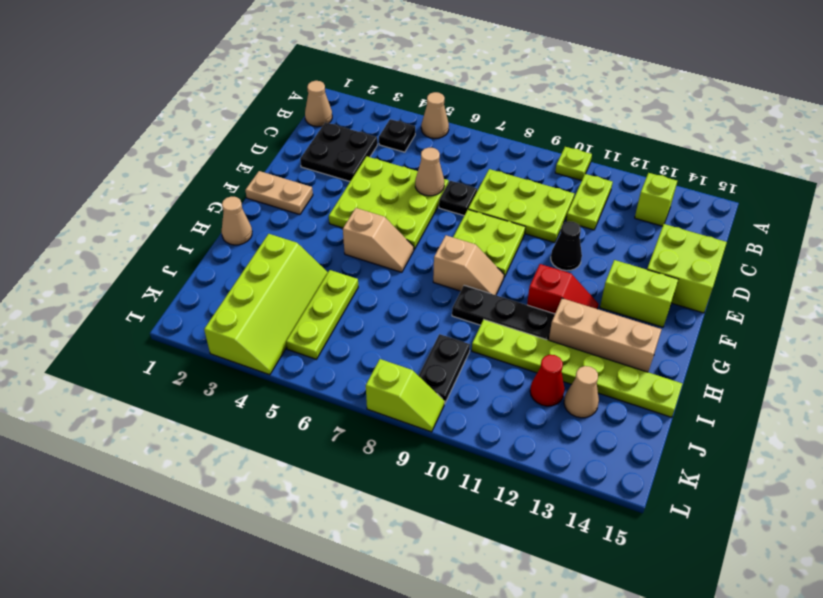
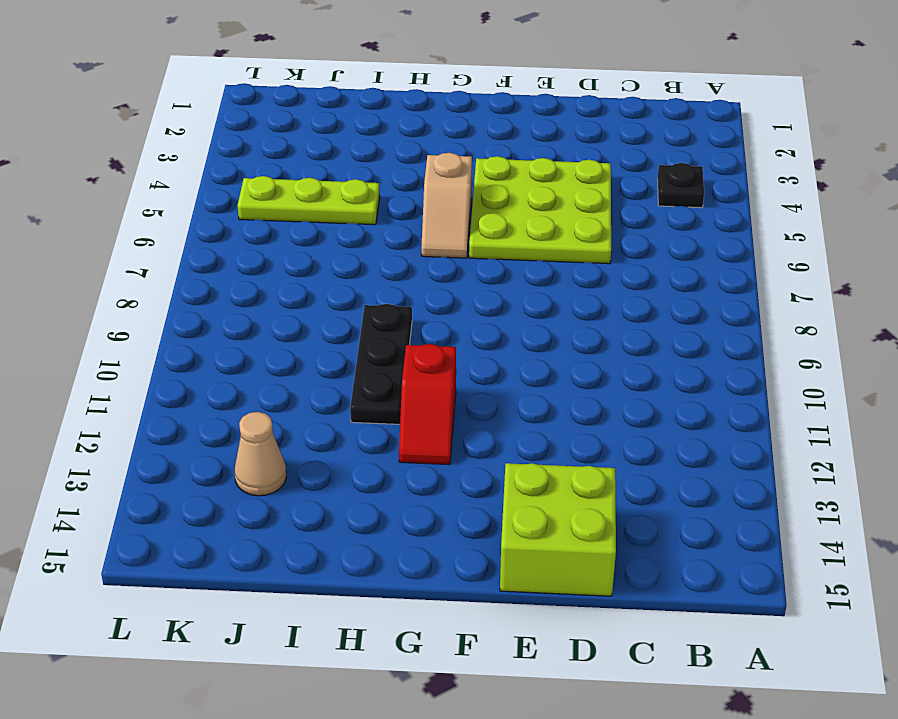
none -> tan cone A5 level 1
none -> lime plate A10 level 1
none -> tan cone B1 level 1

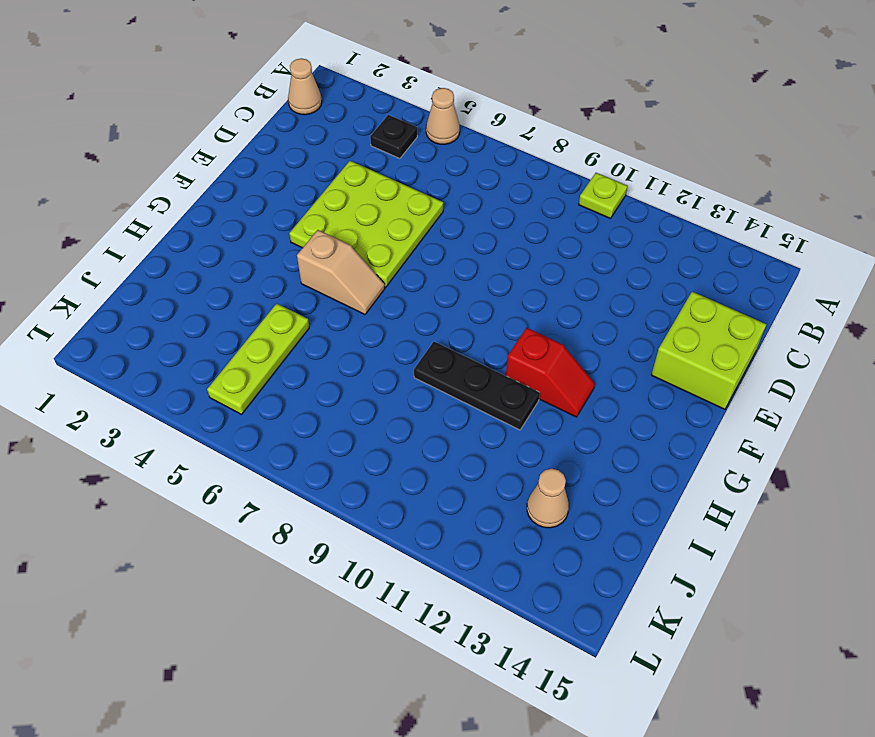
none -> lime plate B11:C11 level 1
none -> lime brick B13 level 1
none -> black plate C2:D3 level 1

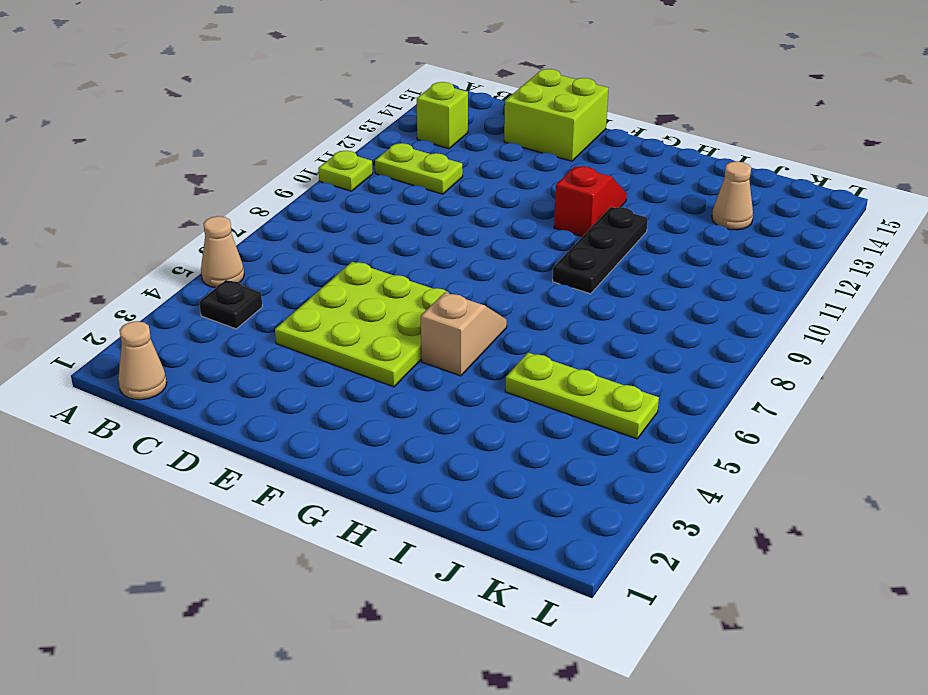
none -> black plate C2:D3 level 1
none -> lime plate C8:D10 level 1
none -> black plate D7 level 1

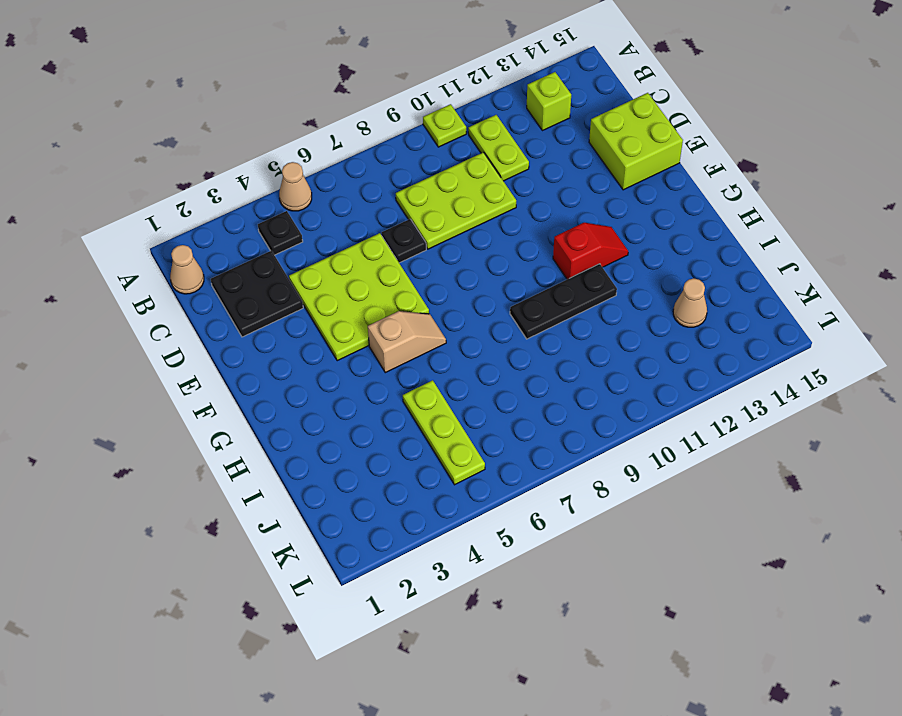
none -> lime plate E8:F9 level 1
none -> black cone E11 level 1
none -> tan plate F1:F2 level 1

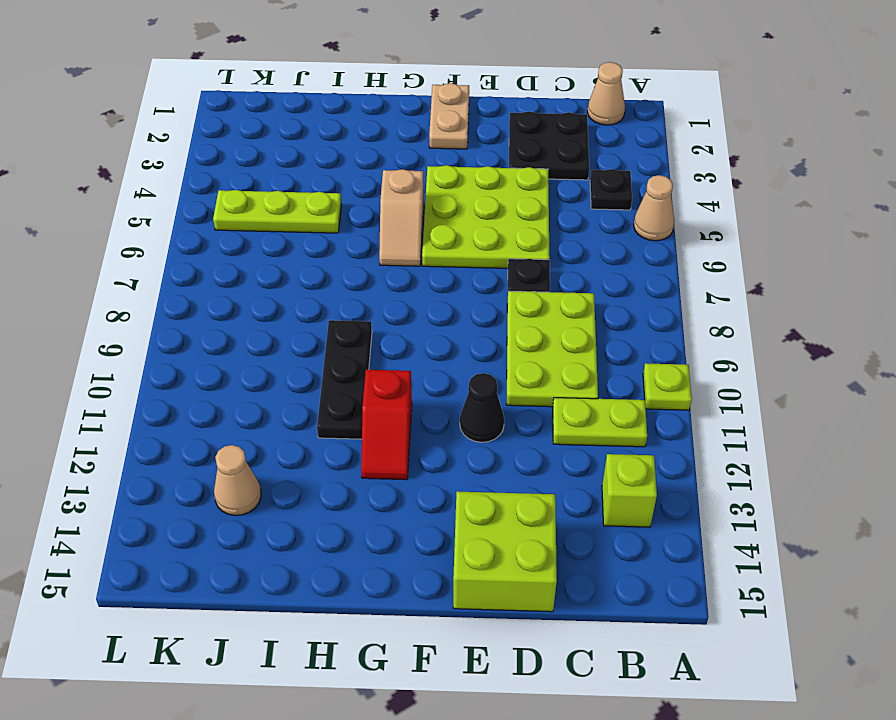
none -> lime plate E8:F9 level 1
none -> lime brick F13:F14 level 1
none -> tan slope G8:G9 level 1 top 8

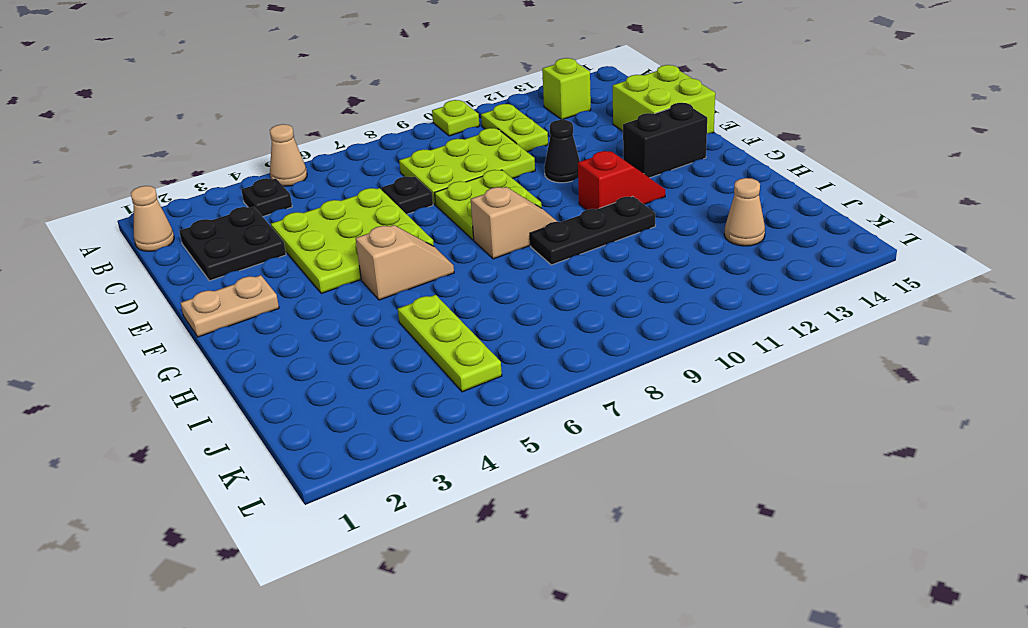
black brick F13:F14 level 1 -> lime brick F13:F14 level 1
none -> tan cone H1 level 1
none -> tan brick H12:H14 level 1
none -> lime slope I3:L4 level 1 top 3

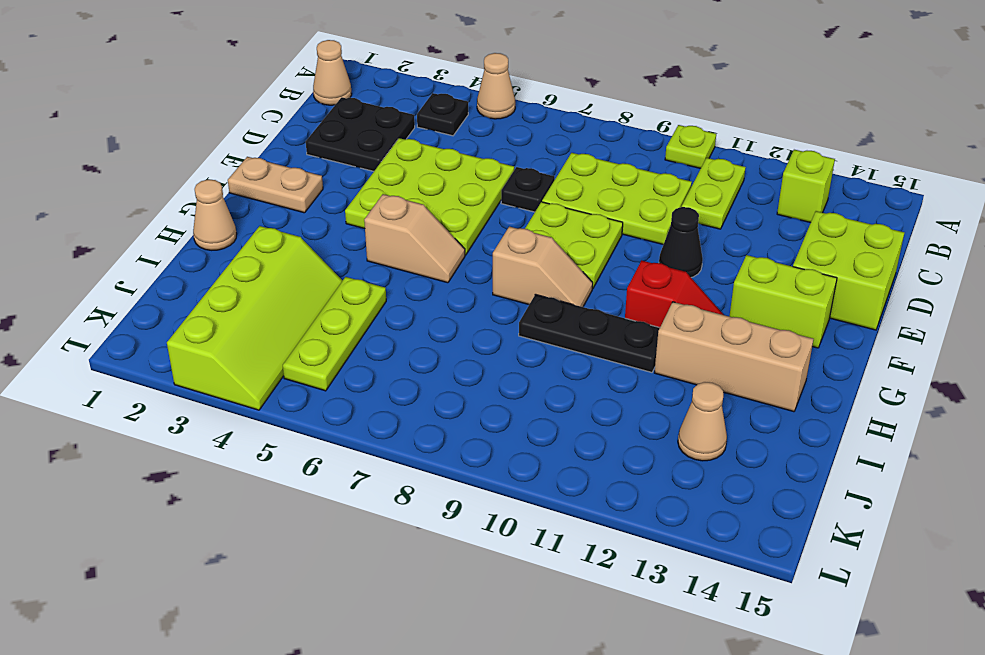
none -> lime plate I10:I15 level 1
none -> black plate J9:K9 level 1
none -> red cone J12 level 1

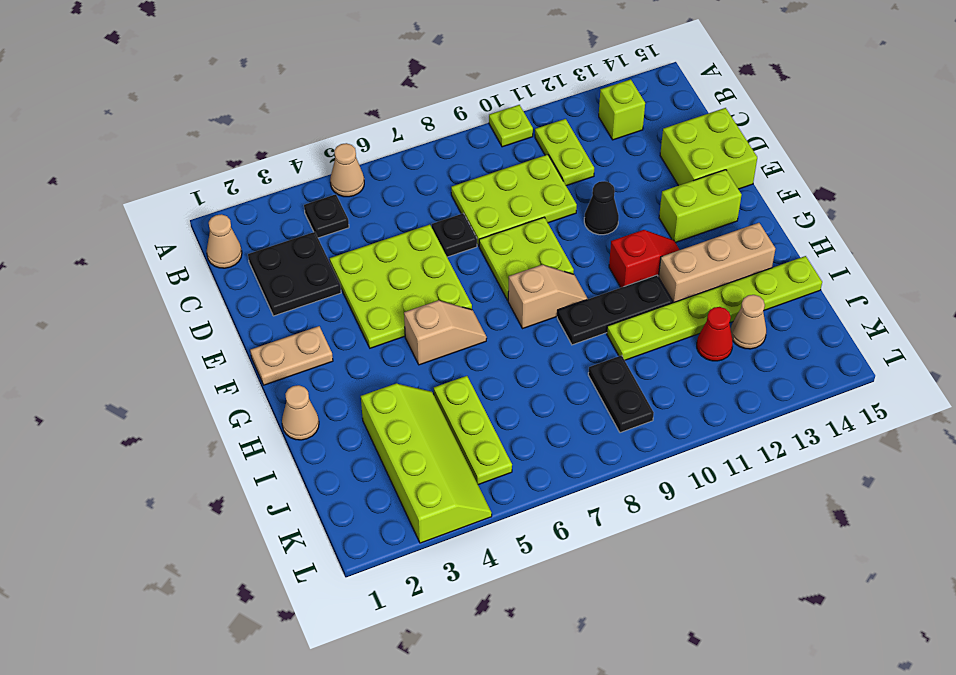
none -> lime slope L8:L9 level 1 top 8
none -> tan cone D6 level 2

